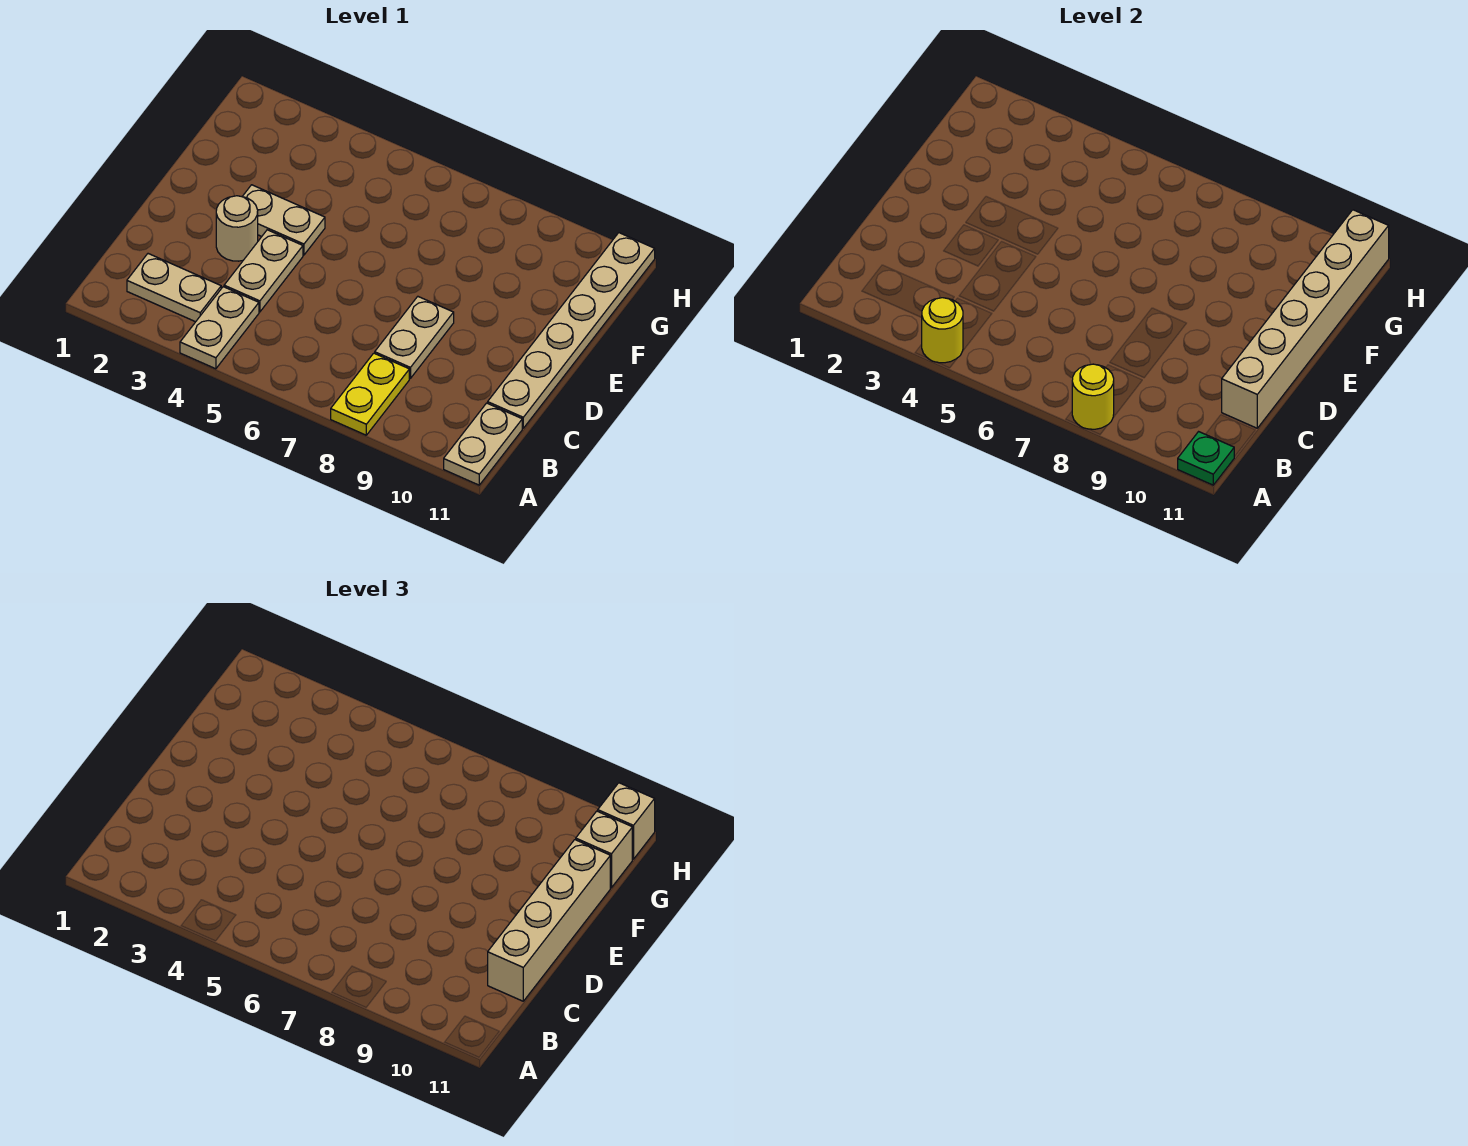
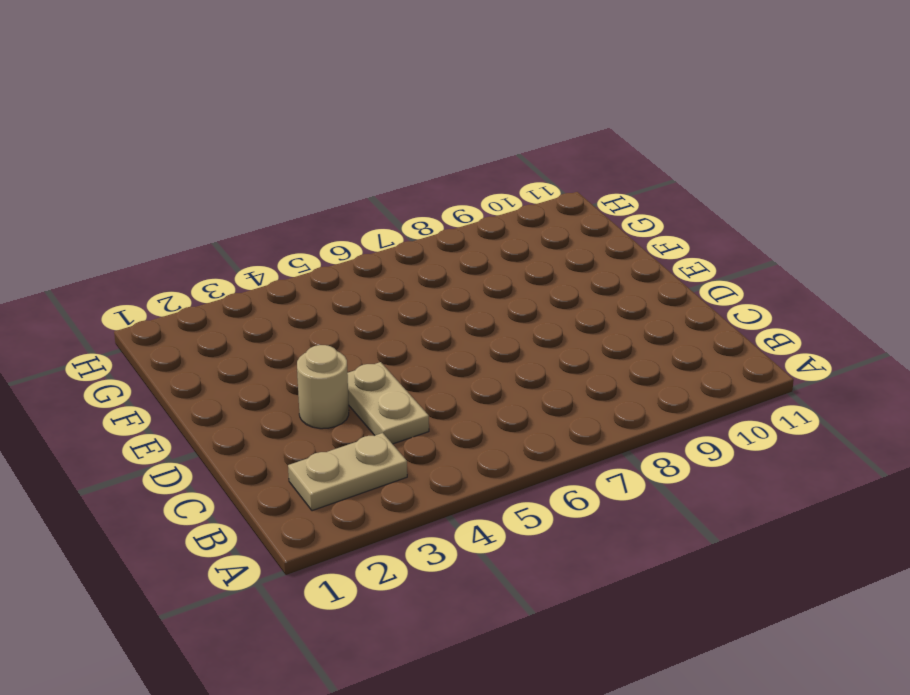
none -> tan plate A4:B4 level 1
none -> yellow plate A8:B8 level 1
none -> tan plate A11:B11 level 1

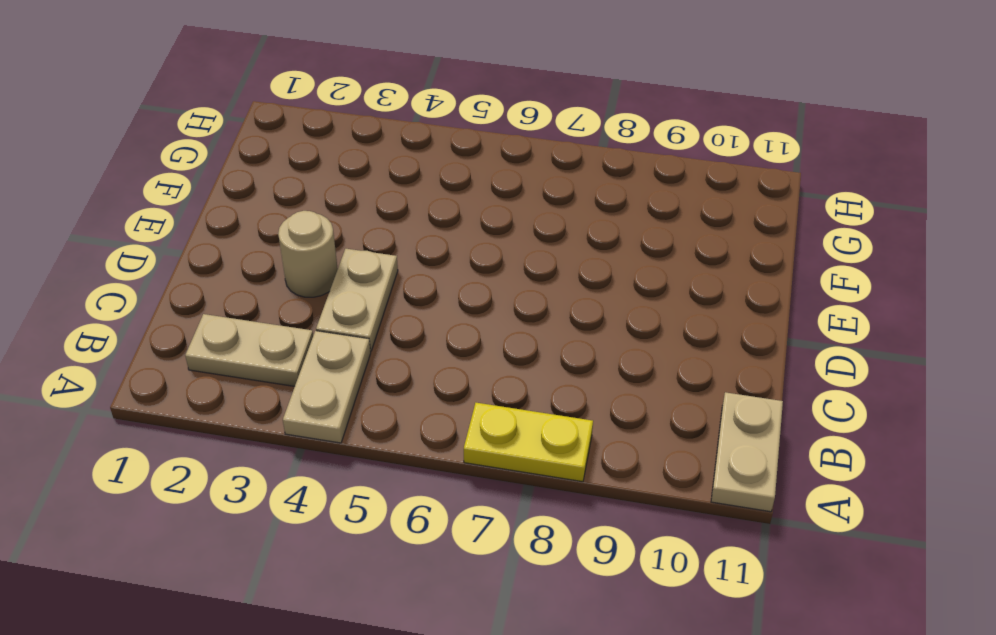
yellow plate A7:A8 level 1 -> yellow plate A8:B8 level 1
none -> tan plate C8:D8 level 1
none -> tan plate C11:H11 level 1
none -> tan plate E3:E4 level 1

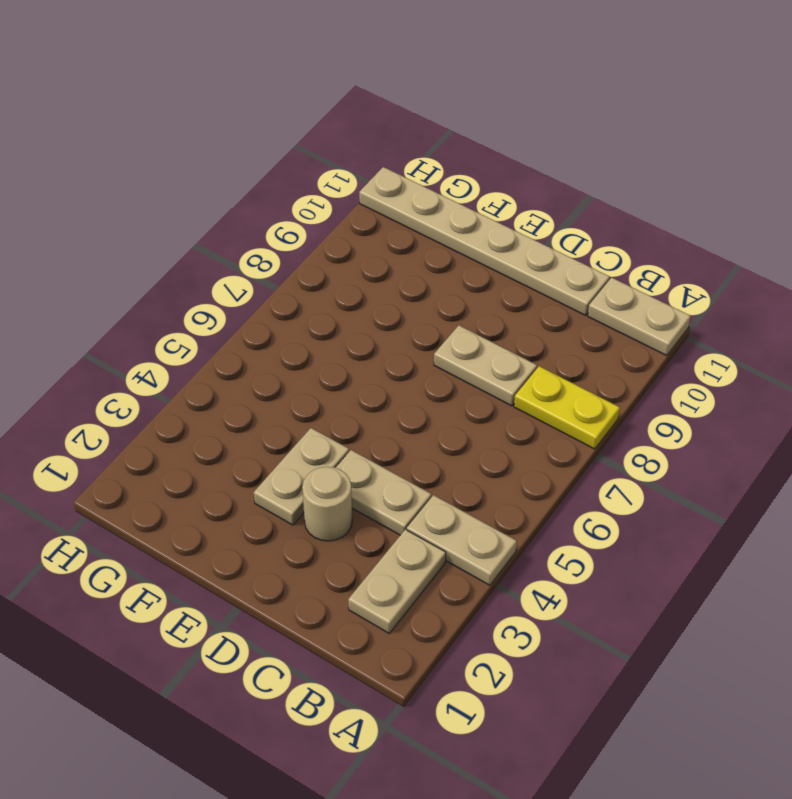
none -> yellow round brick A4 level 2
none -> yellow round brick A8 level 2
none -> green plate A11 level 2

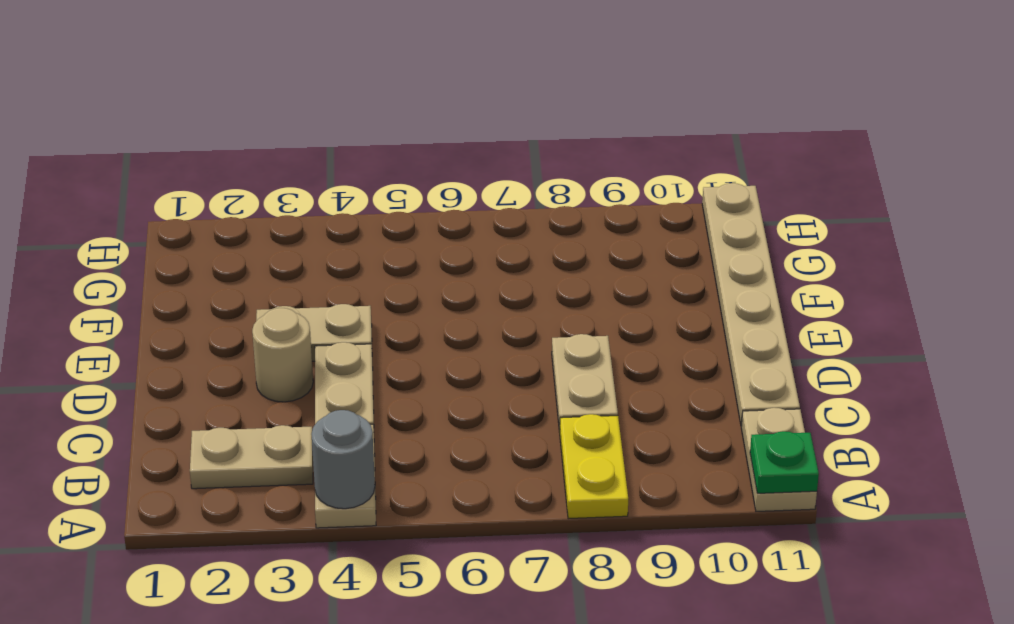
grey round brick A4 level 2 -> yellow round brick A4 level 2
none -> yellow round brick A8 level 2
none -> tan brick C11:H11 level 2
none -> tan brick C11:F11 level 3

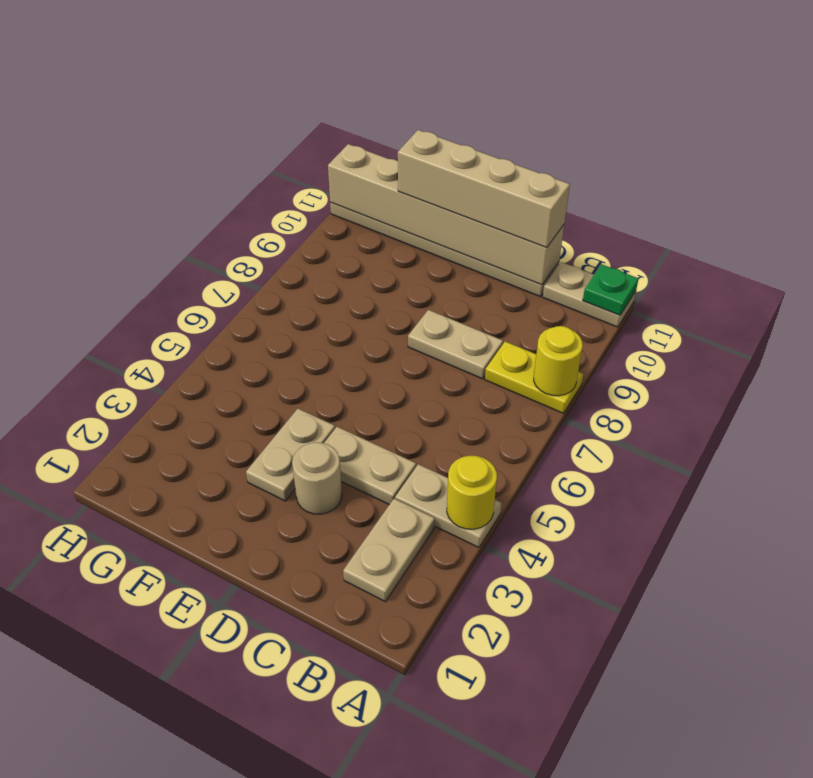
none -> tan brick G11 level 3
none -> tan brick H11 level 3

